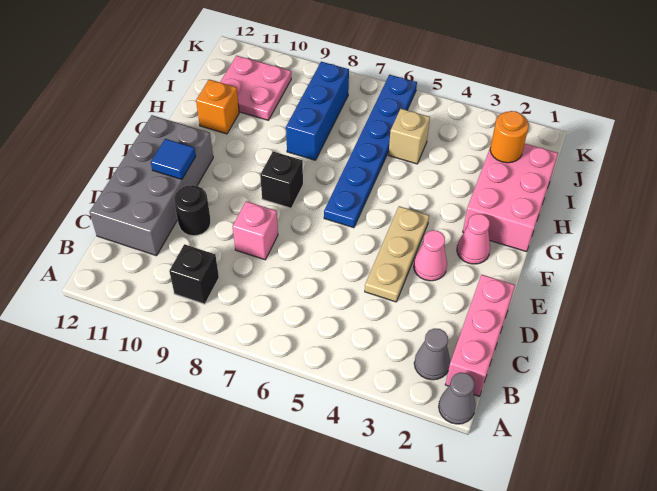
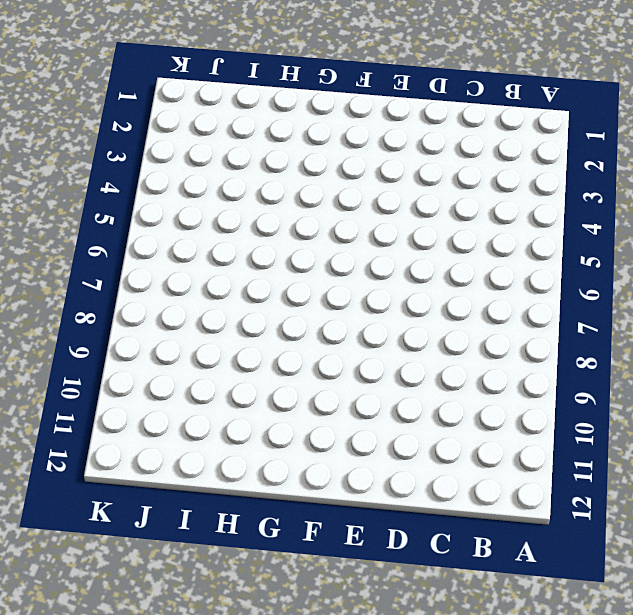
none -> grey cone A1 level 1
none -> pink brick B1:D1 level 1
none -> grey cone B2 level 1

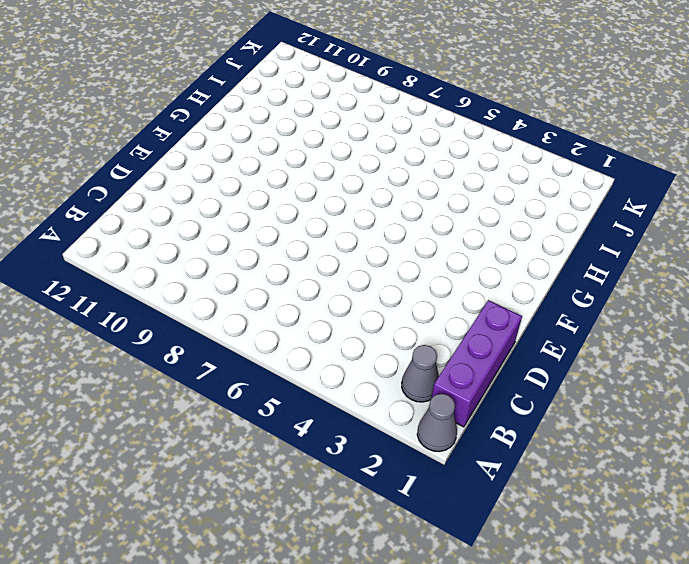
purple brick B1:D1 level 1 -> pink brick B1:D1 level 1
none -> black brick B9 level 1
none -> grey brick C11:F12 level 1
none -> tan plate D4:F4 level 1

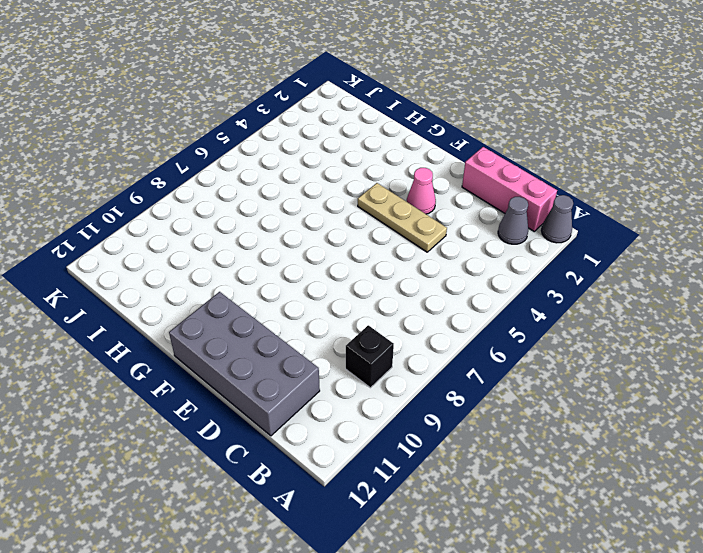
none -> pink brick D8 level 1
none -> black round brick D10 level 1
none -> pink cone F2 level 1

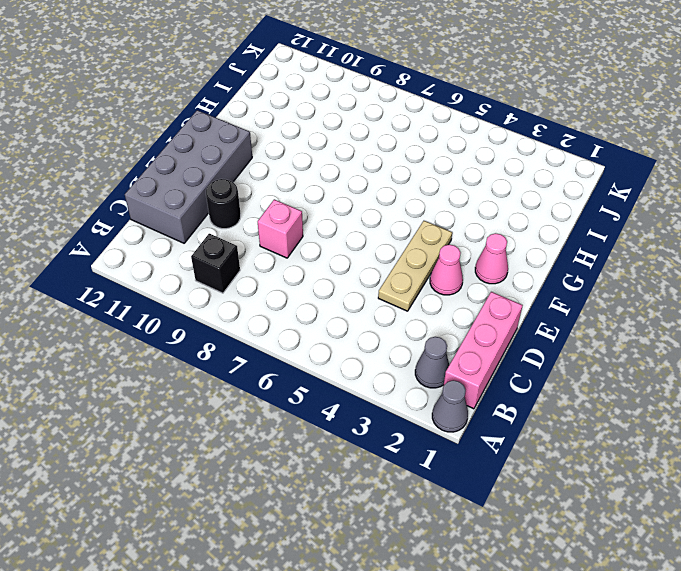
none -> blue plate F6:K6 level 1
none -> black brick F8 level 1
none -> pink brick G1:I2 level 1

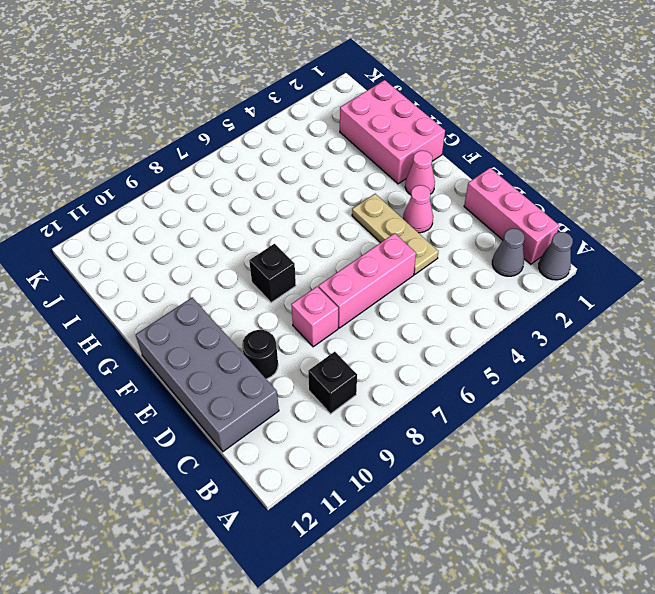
pink brick D5:D7 level 1 -> none
none -> blue plate F6:K6 level 1
none -> blue brick H8:J8 level 1
none -> orange brick H11 level 1

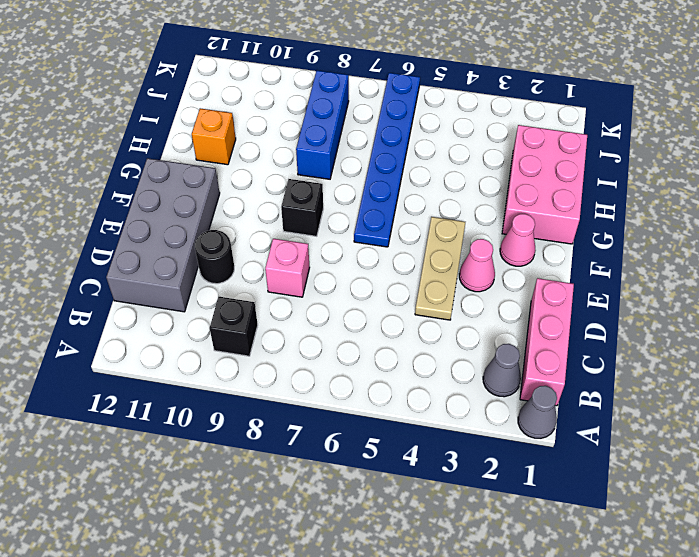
none -> tan brick I5 level 1
none -> pink plate I10:J11 level 1
none -> blue tile E11 level 2

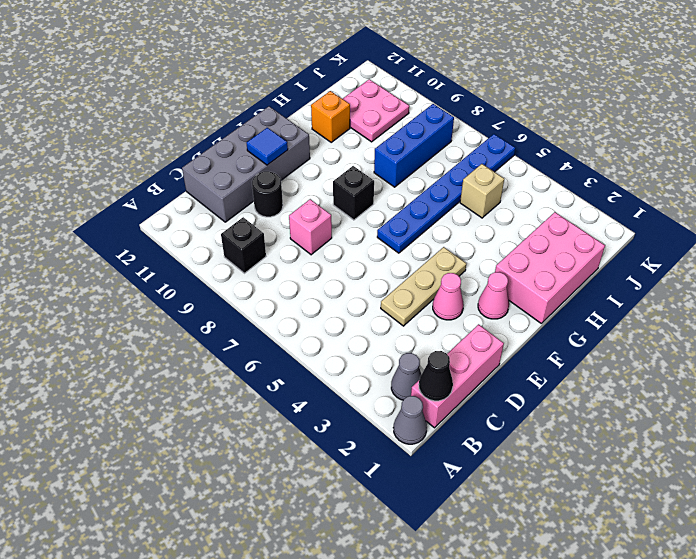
black cone B1 level 2 -> none
none -> orange round brick I2 level 2

